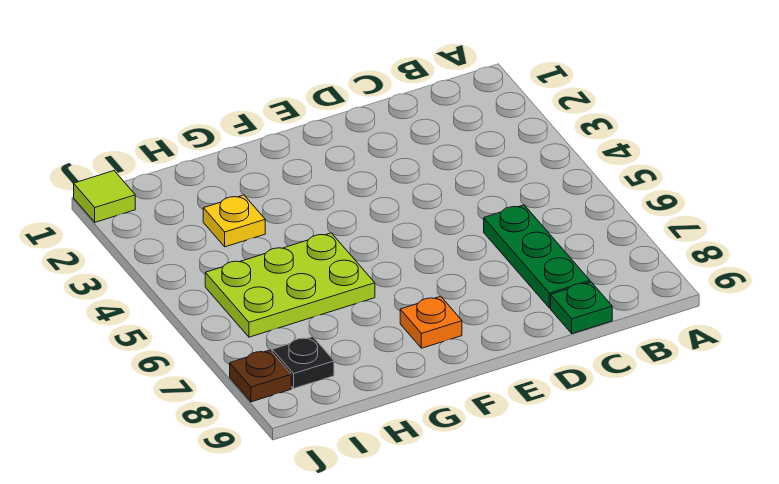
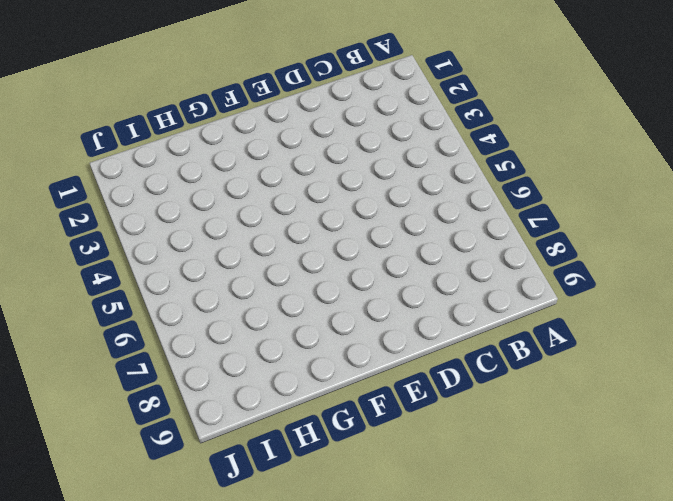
none -> green plate C6:C8 level 1
none -> green plate C9 level 1

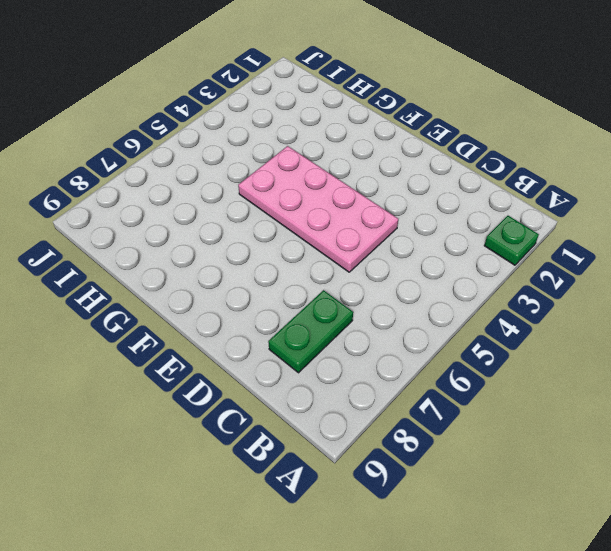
green plate A2 level 1 -> green plate C9 level 1
green plate C7:C8 level 1 -> green plate C6:C8 level 1
pink plate D4:G5 level 1 -> lime plate G5:I6 level 1
none -> orange plate F8 level 1
none -> yellow plate H3 level 1

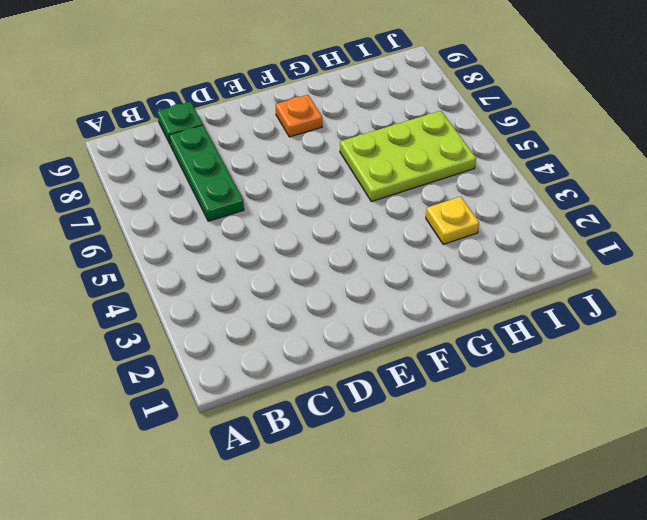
none -> black plate I8 level 1
none -> lime tile J1 level 1

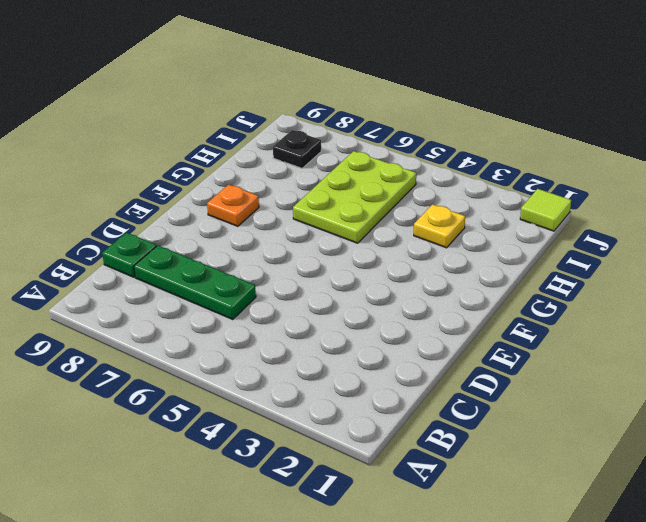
none -> brown plate J8 level 1

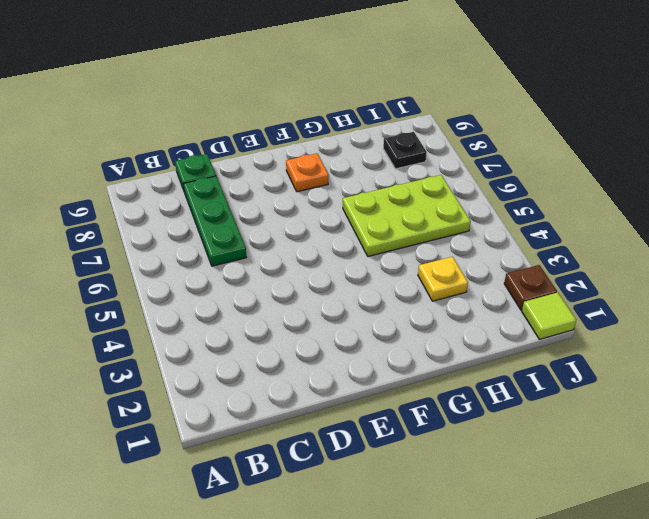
brown plate J2 level 1 -> brown plate J8 level 1

